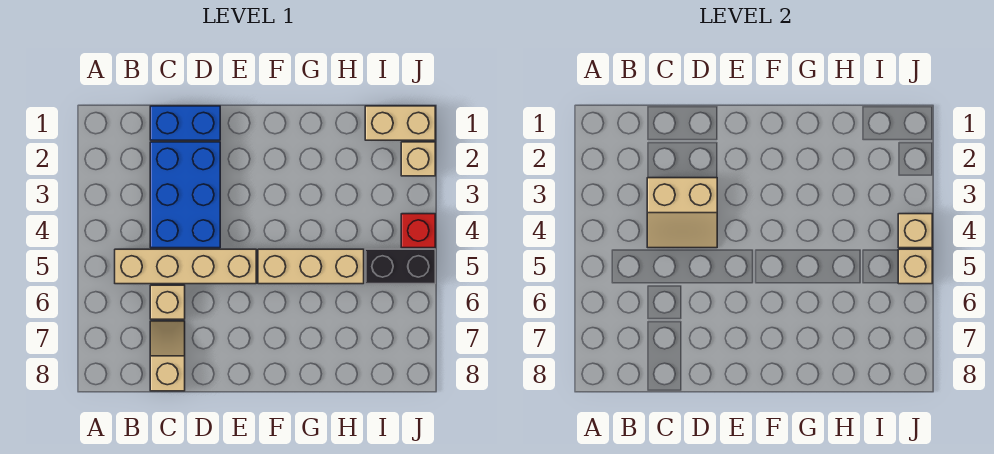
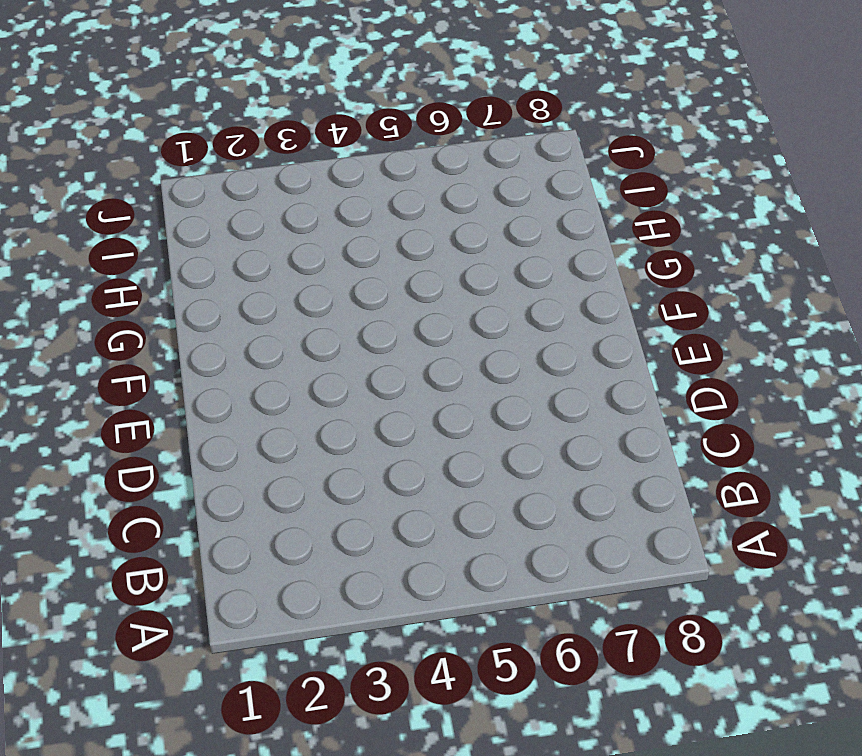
none -> tan brick B5:E5 level 1
none -> blue brick C1:D1 level 1
none -> blue brick C2:D4 level 1

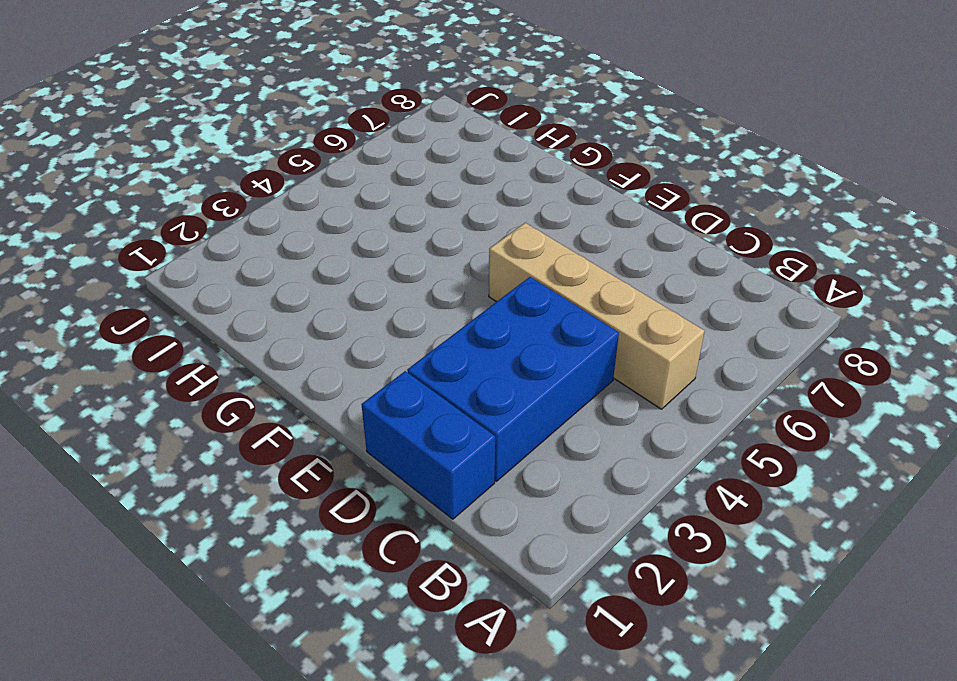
none -> tan brick C6 level 1
none -> tan slope C7:C8 level 1 top 8
none -> tan brick F5:H5 level 1

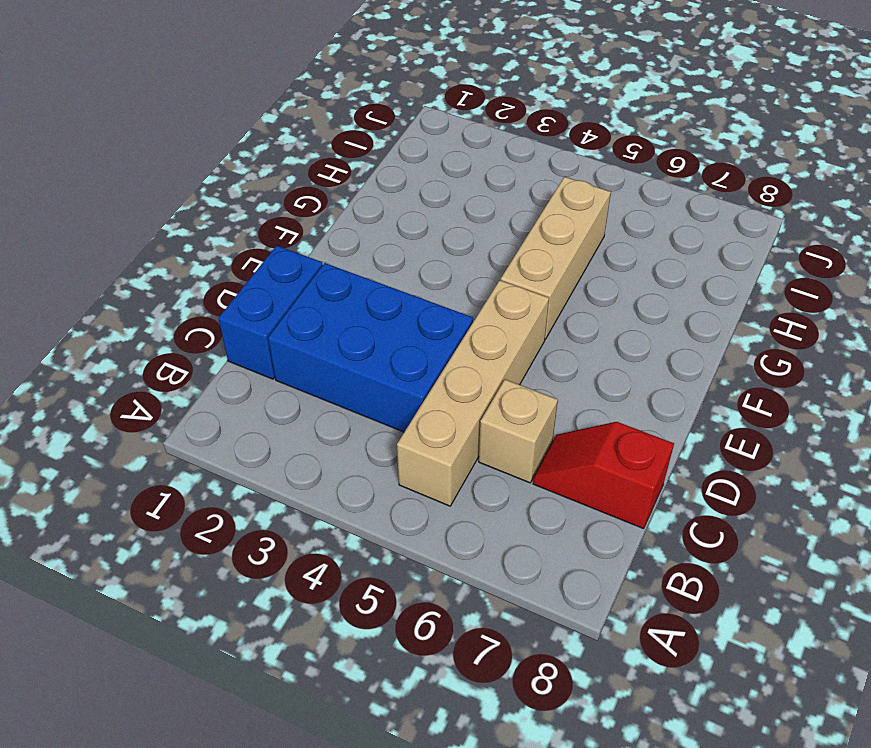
red slope C7:C8 level 1 top 8 -> tan slope C7:C8 level 1 top 8
none -> tan brick I1:J1 level 1
none -> black brick I5:J5 level 1
none -> tan brick J2 level 1

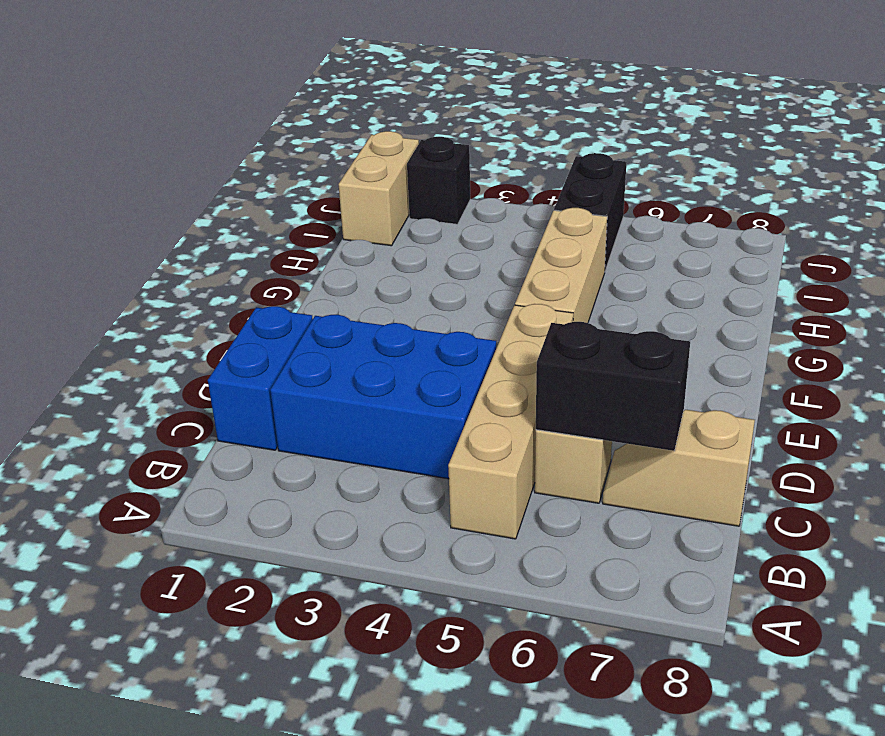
black brick C6:C7 level 2 -> none
black brick J2 level 1 -> tan brick J2 level 1
none -> red brick J4 level 1
none -> tan slope C3:D4 level 2 top 3
none -> tan brick J4 level 2

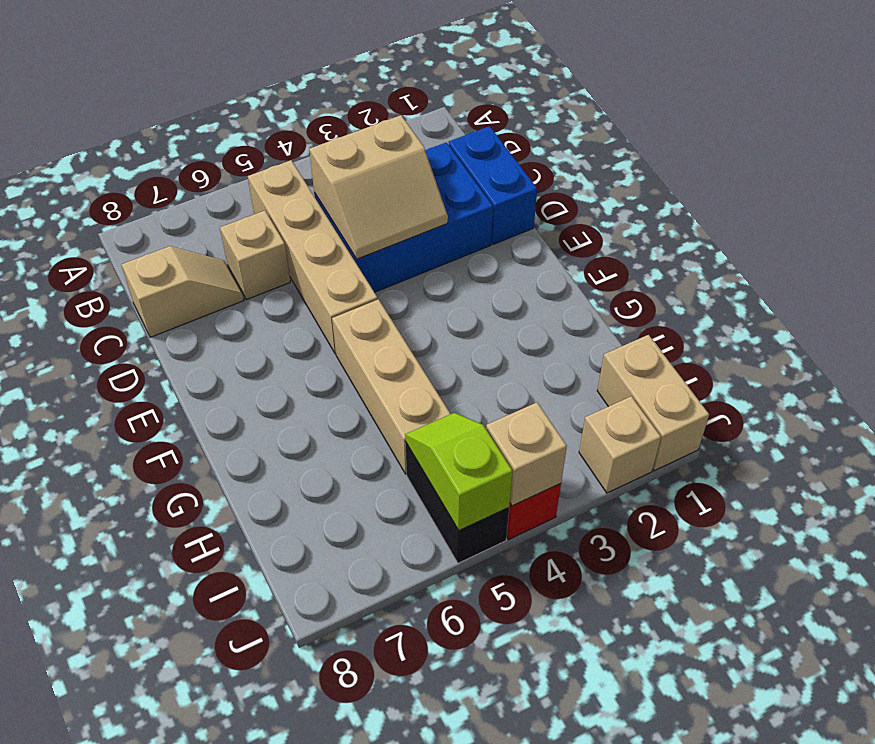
tan slope C3:D4 level 2 top C -> tan slope C3:D4 level 2 top 3
lime slope I5:J5 level 2 top J -> tan brick J5 level 2

